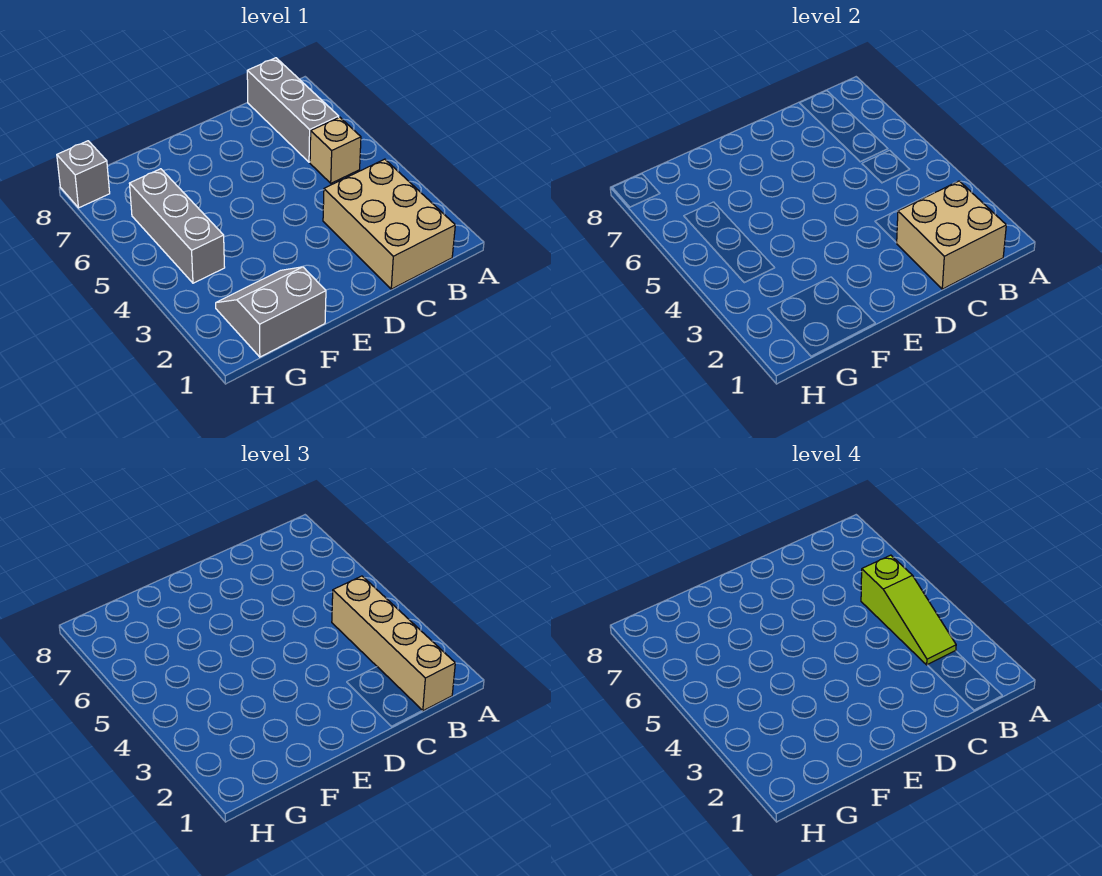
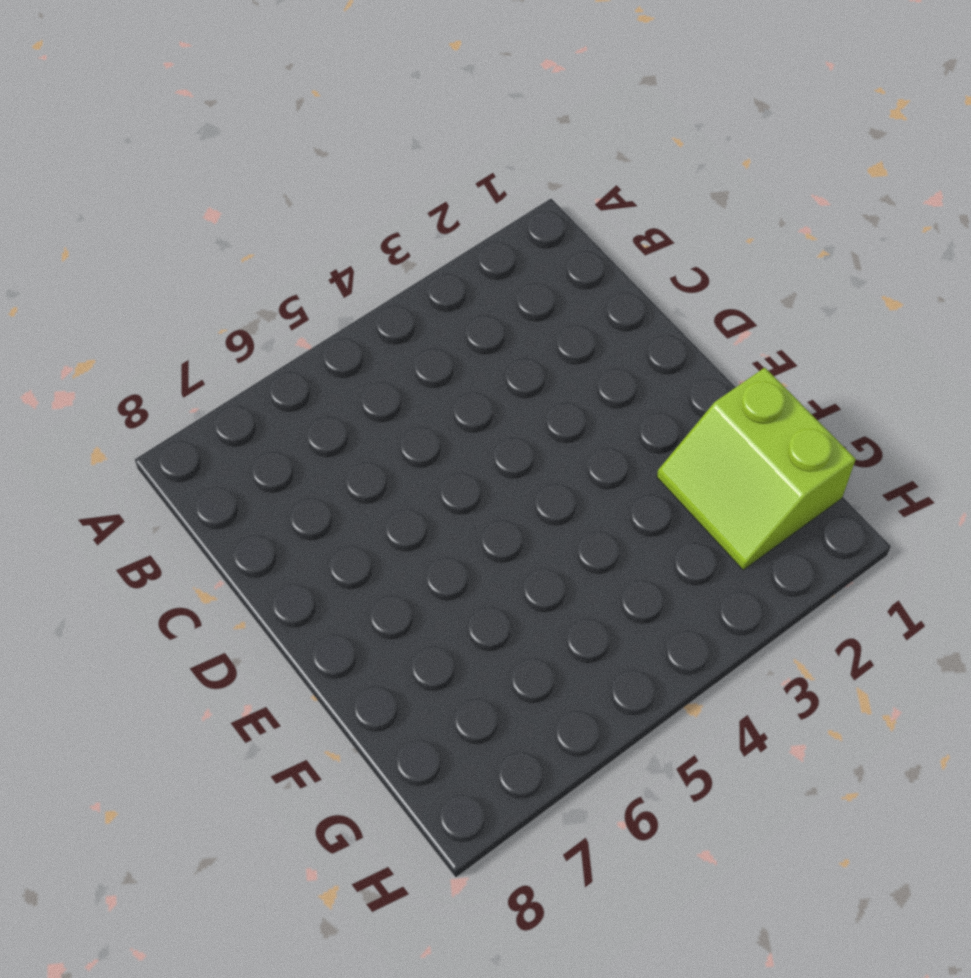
lime slope F1:G2 level 1 top 1 -> grey slope F1:G2 level 1 top 1
none -> tan brick B1:C3 level 1
none -> tan brick B5 level 1

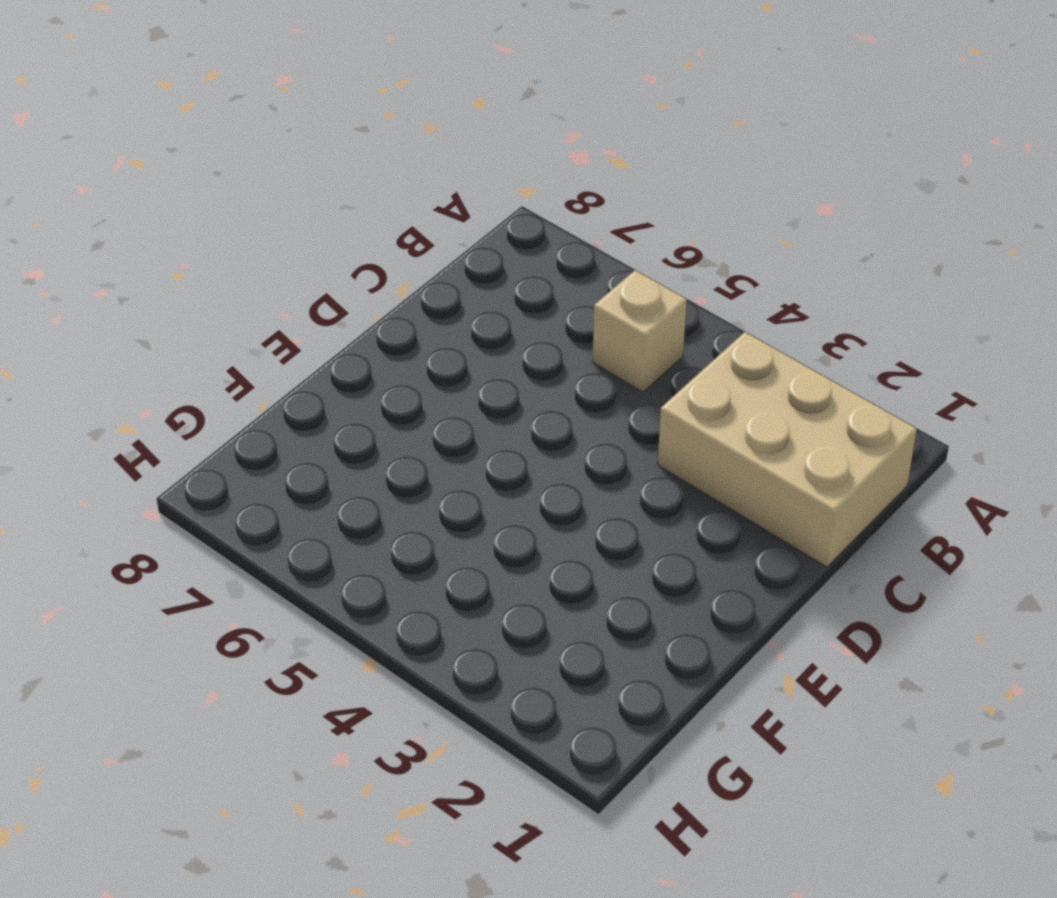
none -> grey brick B6:B8 level 1
none -> grey slope F1:G2 level 1 top 1

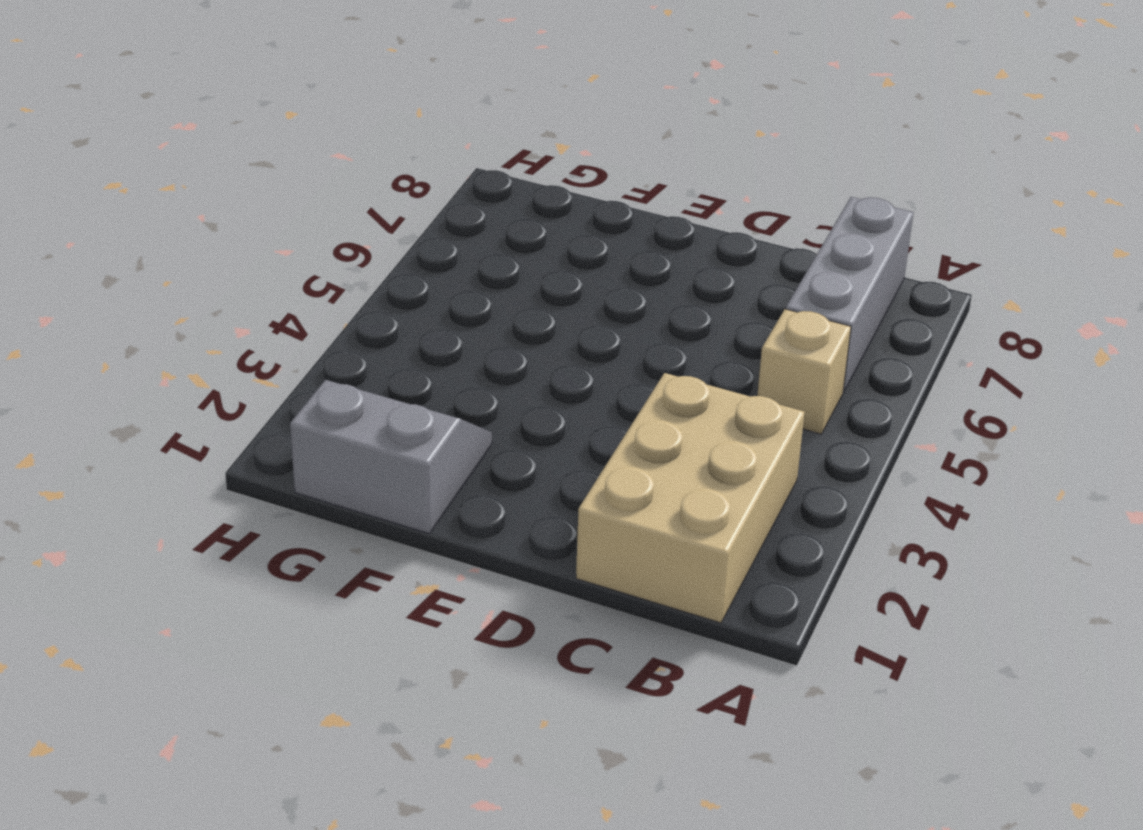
none -> grey brick G4:G6 level 1
none -> grey brick H8 level 1

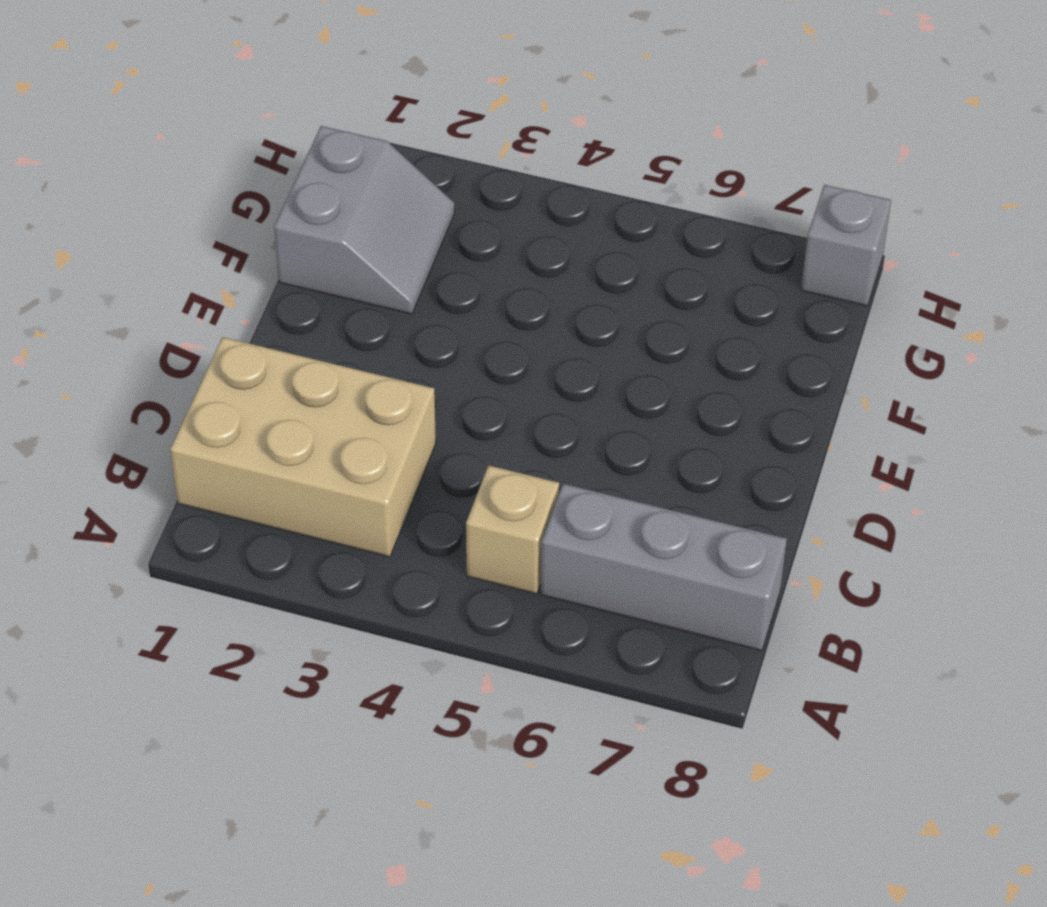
none -> grey brick G4:G6 level 1
none -> tan brick B1:C2 level 2

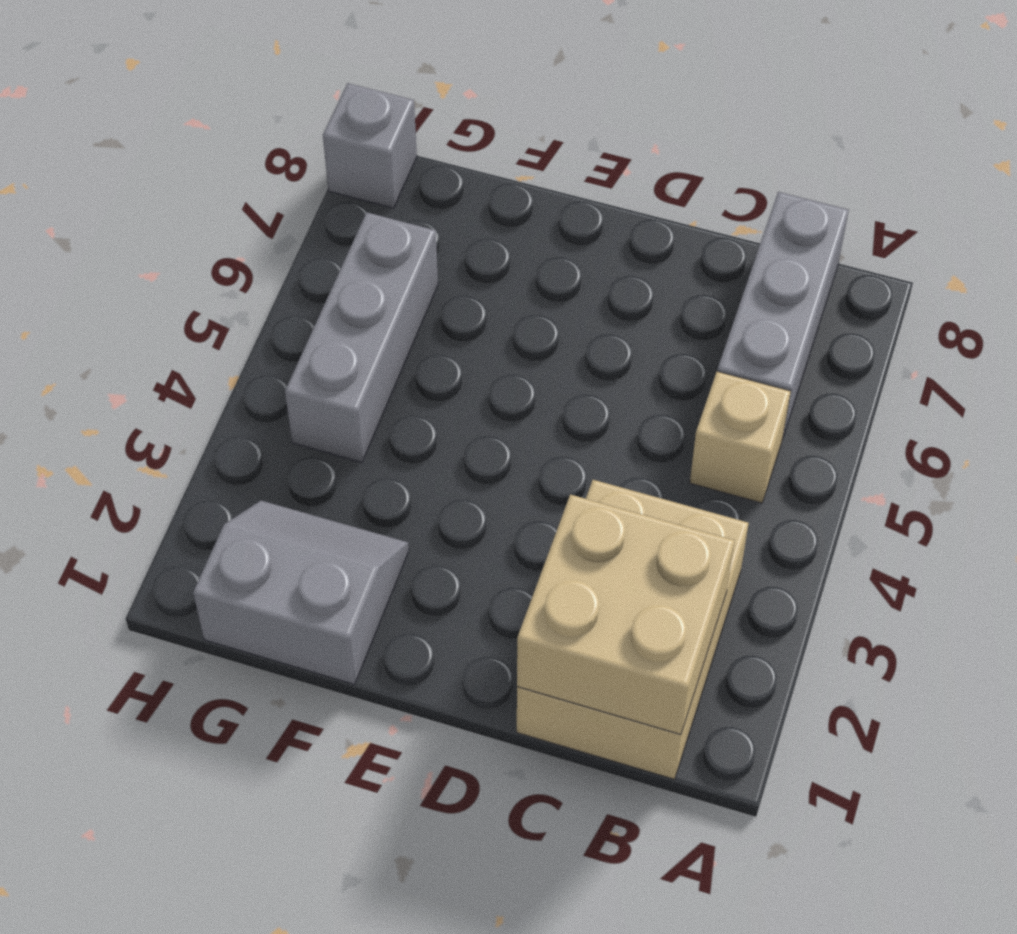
none -> tan brick B1:B4 level 3
none -> lime slope B3:B5 level 4 top 5

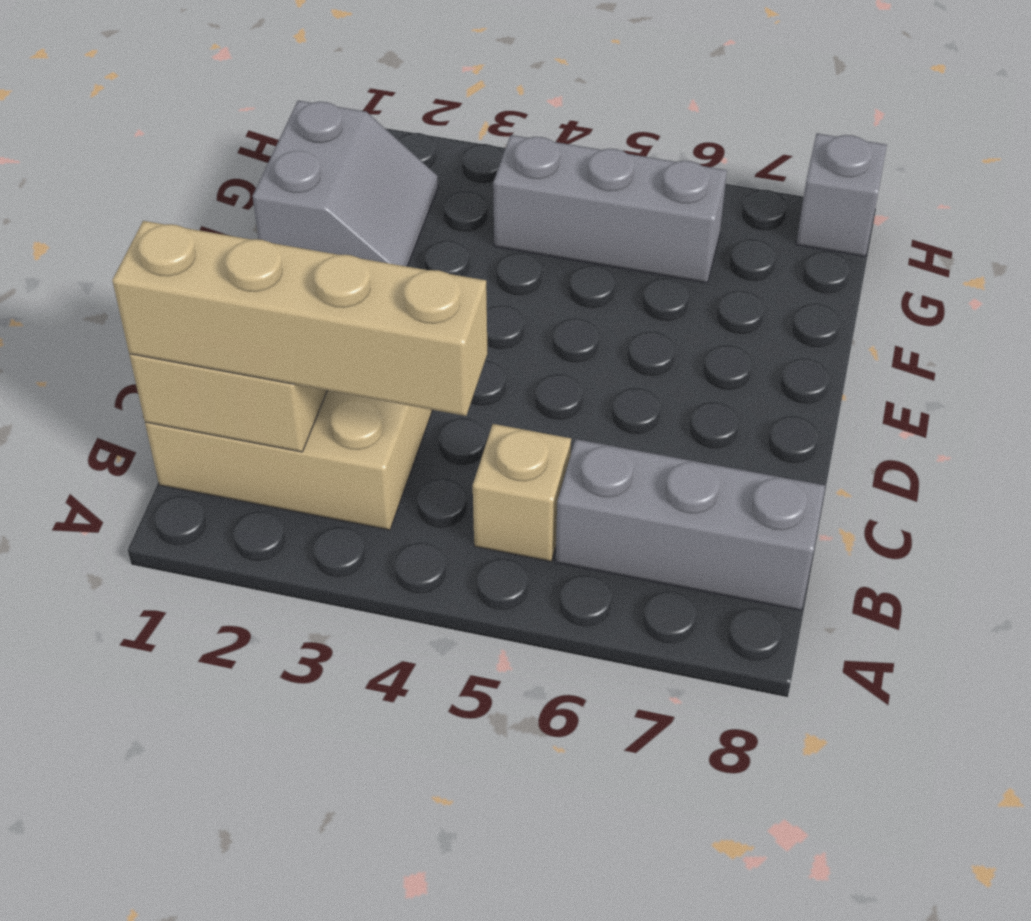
none -> lime slope B3:B5 level 4 top 5

